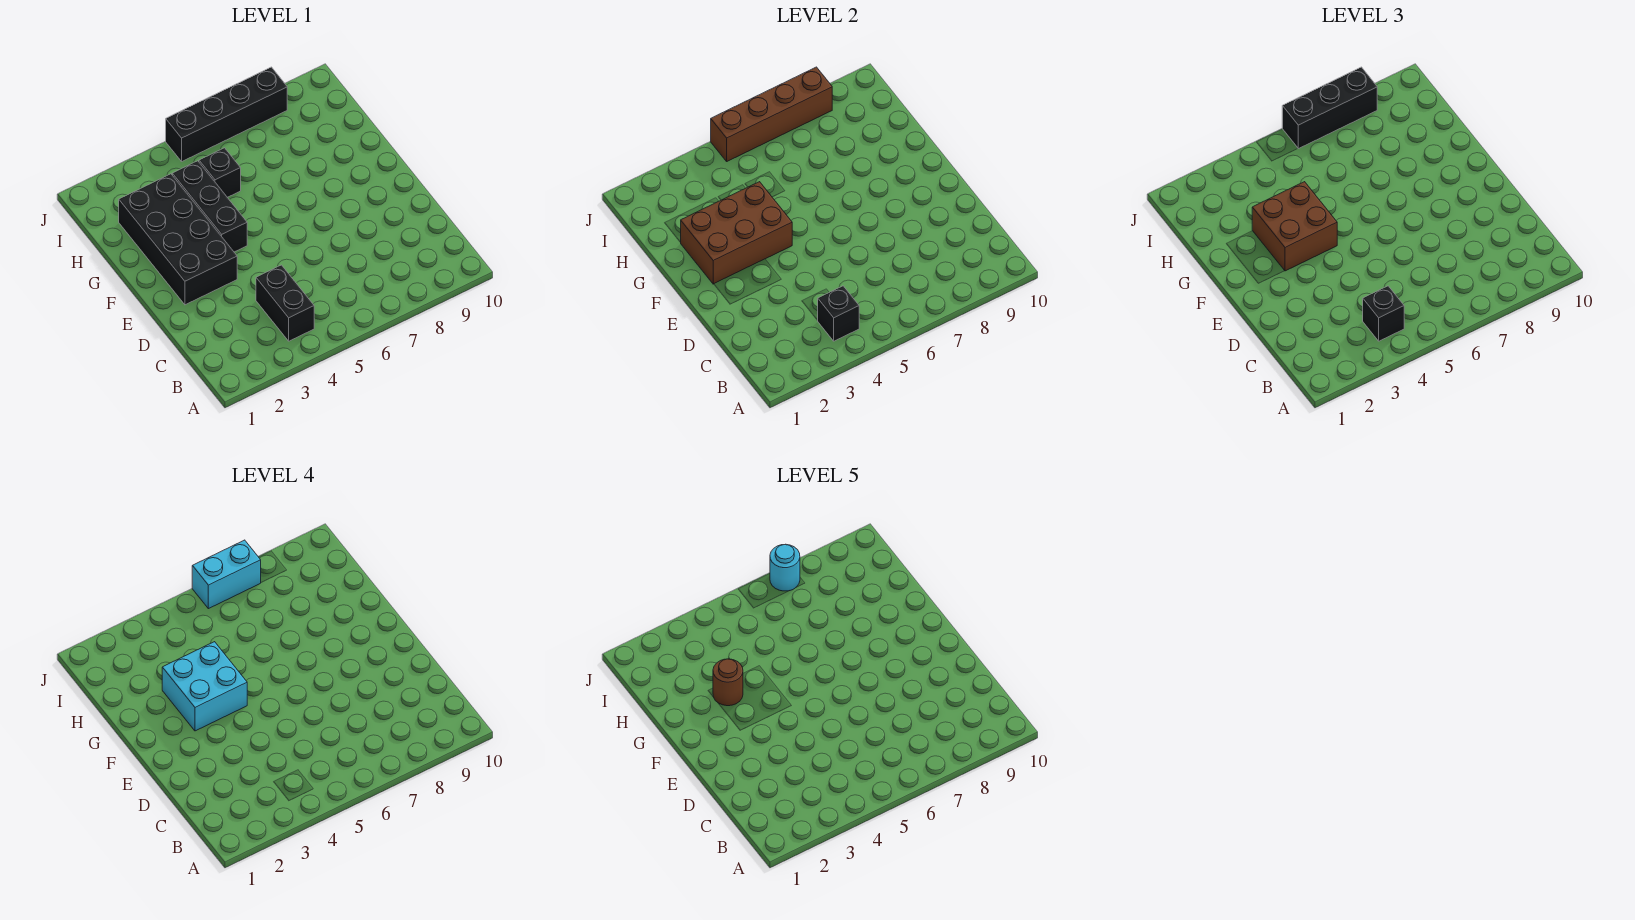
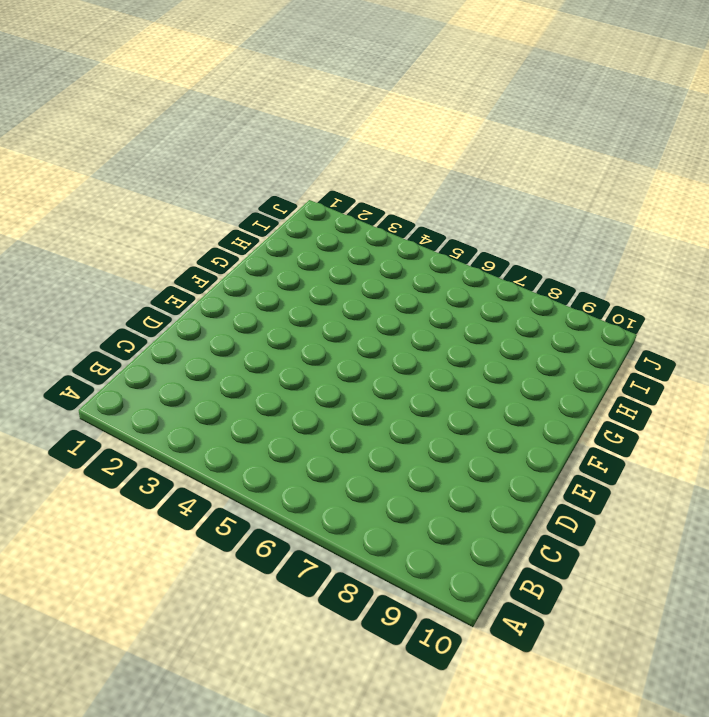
none -> black brick B4:C4 level 1
none -> black brick E2:H3 level 1
none -> black brick F4:H4 level 1

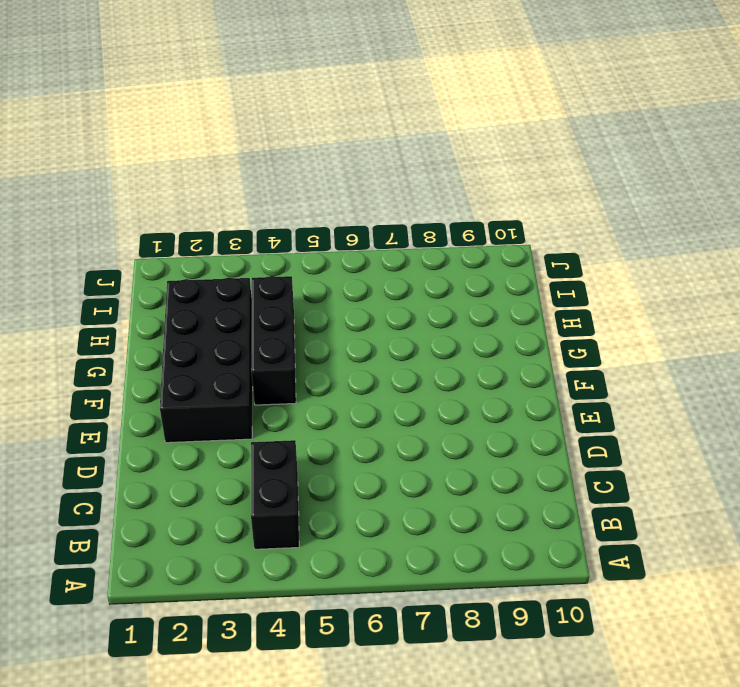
none -> black brick H5 level 1
none -> black brick J5:J8 level 1
none -> black brick B4 level 2

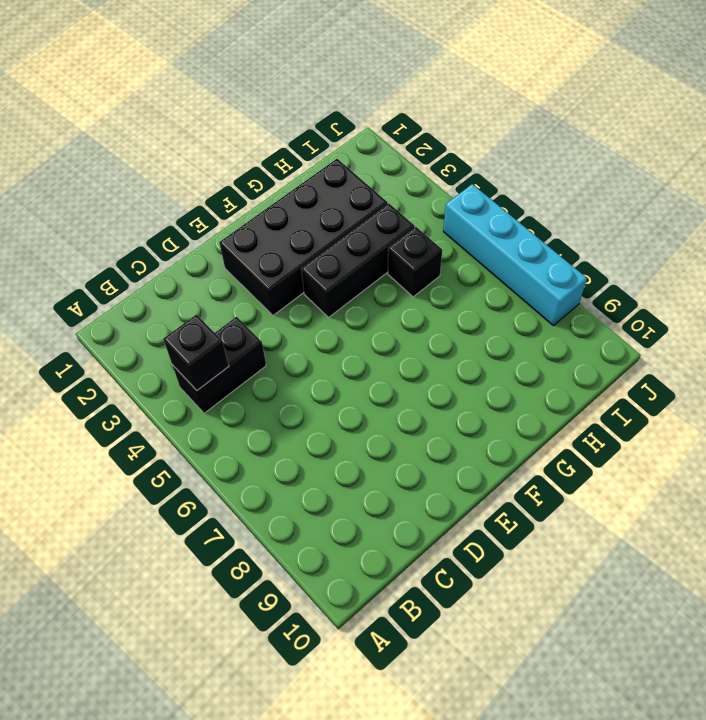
cyan brick J5:J8 level 1 -> black brick J5:J8 level 1
none -> brown brick F2:G4 level 2
none -> brown brick J5:J8 level 2
none -> black brick B4 level 3

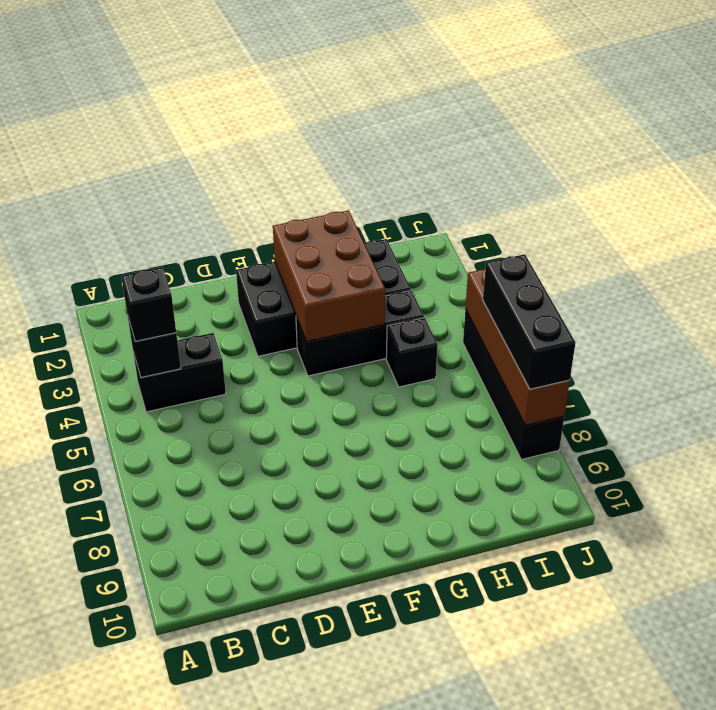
none -> brown brick F3:G4 level 3
none -> cyan brick F3:G4 level 4
none -> cyan brick J6:J7 level 4

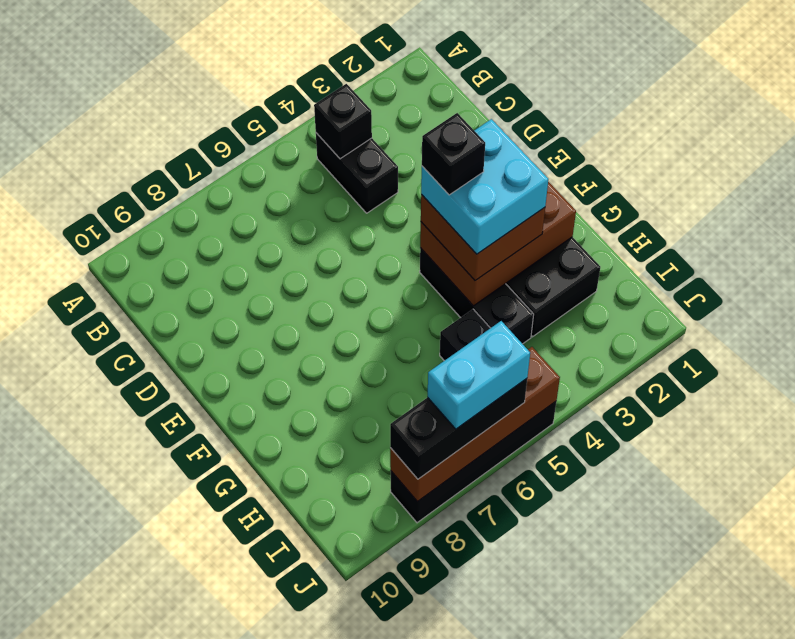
black brick F4 level 5 -> black brick B4 level 3
none -> brown round brick G3 level 5
none -> cyan round brick J7 level 5

